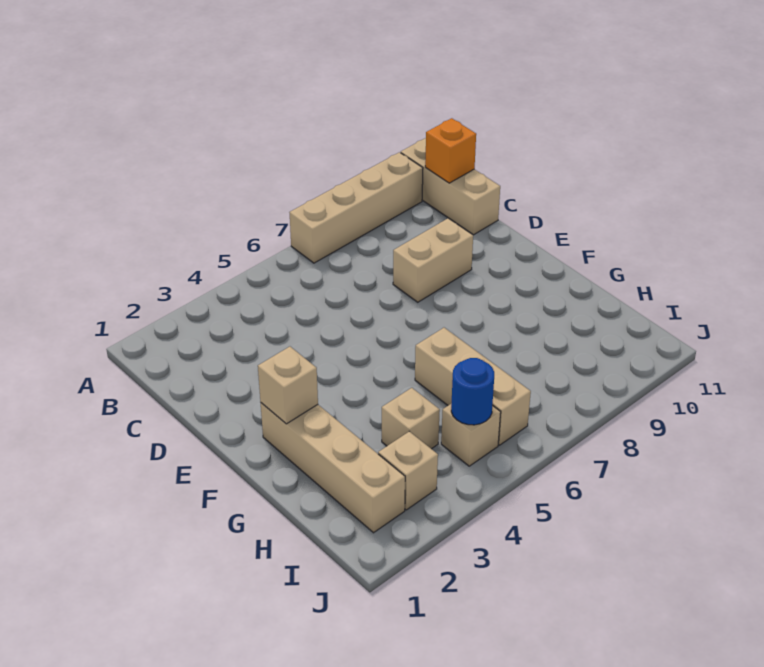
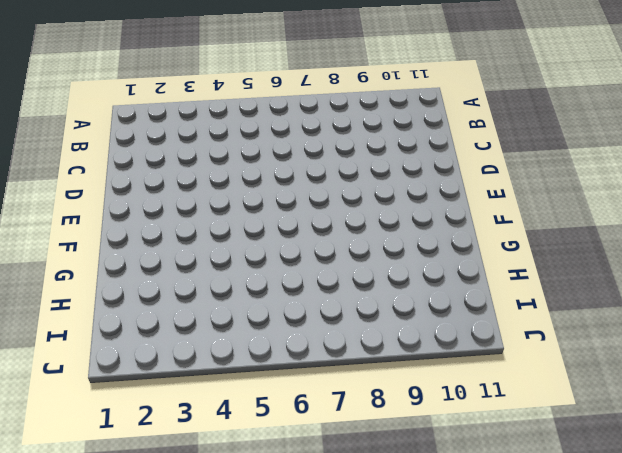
none -> tan brick A7:A10 level 1
none -> tan brick A11:C11 level 1

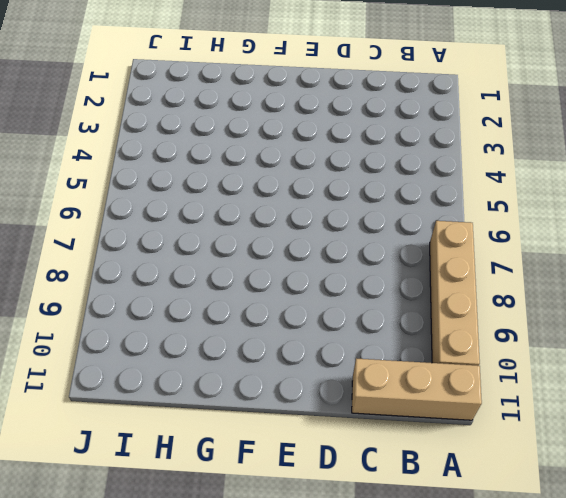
none -> tan brick D8:D9 level 1
none -> tan brick F2:I2 level 1

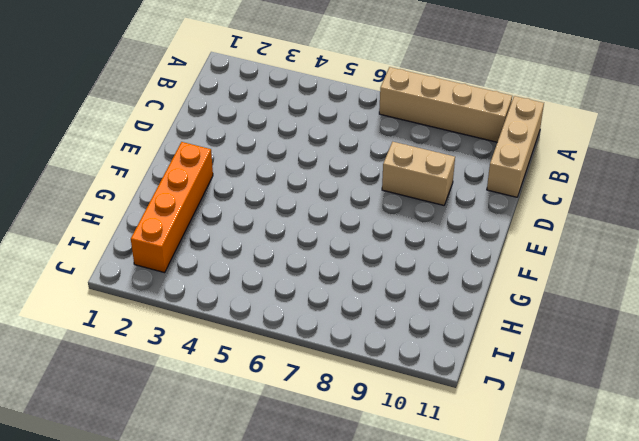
orange brick F2:I2 level 1 -> tan brick F2:I2 level 1
none -> tan brick G6:I6 level 1
none -> tan brick H4 level 1

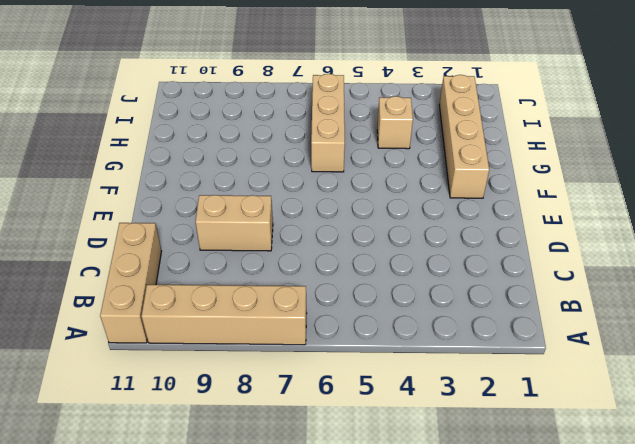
none -> tan brick I3 level 1
none -> tan brick I5 level 1

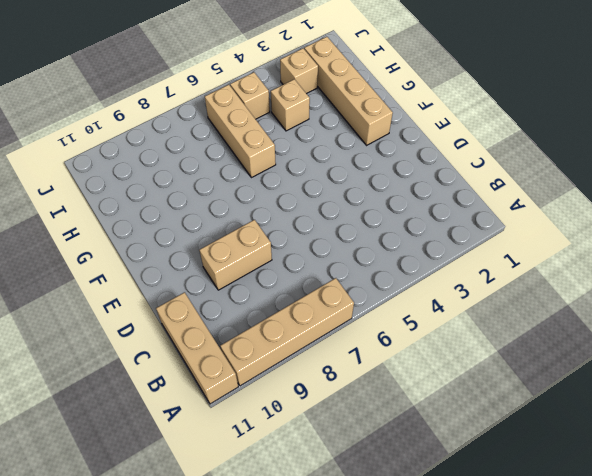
none -> orange brick B11 level 2
none -> tan brick F2 level 2

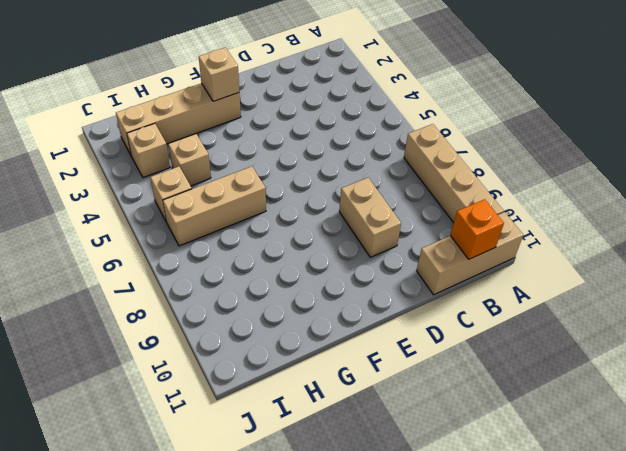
none -> blue round brick I5 level 2

